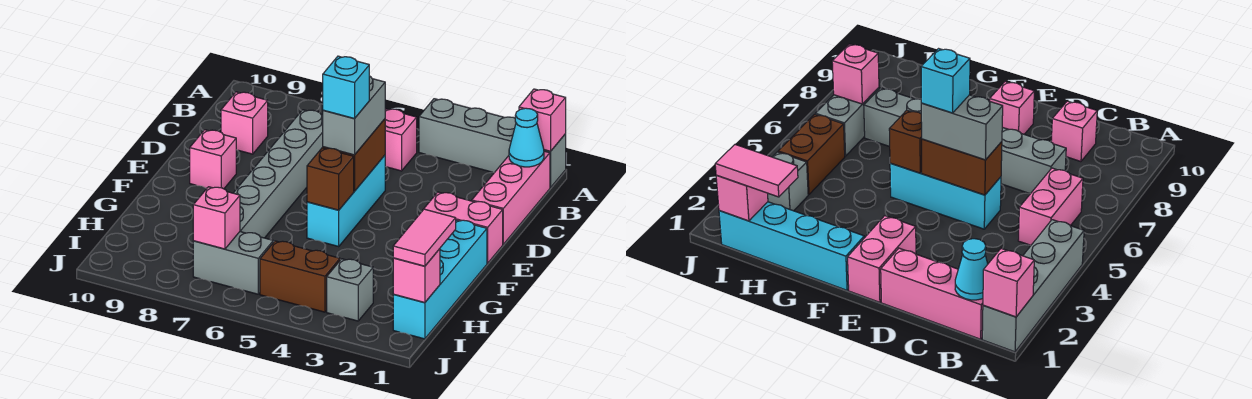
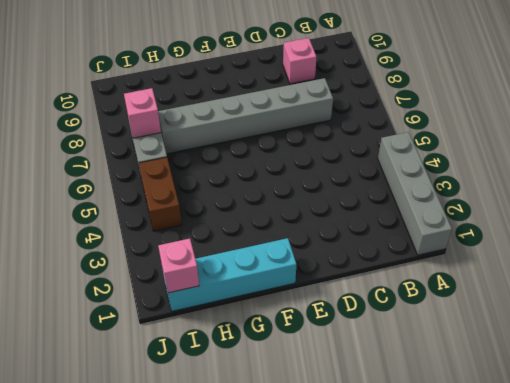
none -> pink brick B1:D1 level 1
none -> pink brick B5:B6 level 1
none -> cyan brick D5:F5 level 1

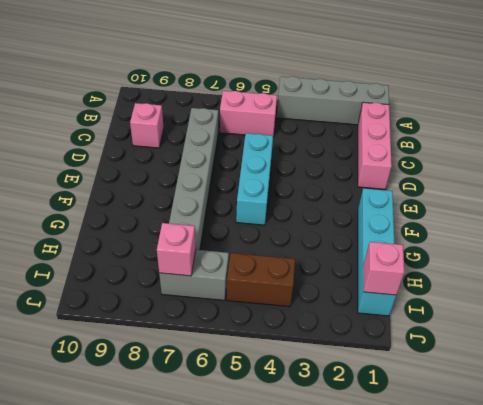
none -> pink brick E1:E2 level 1
none -> pink brick E9 level 1
none -> grey brick I3 level 1

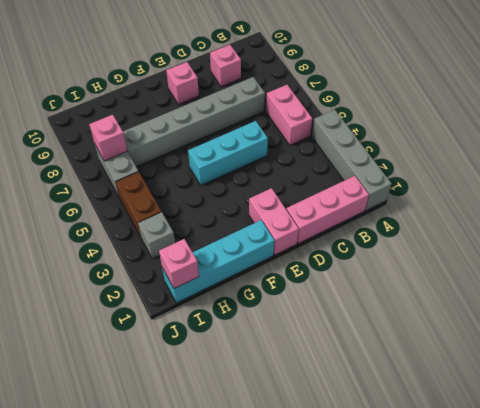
none -> pink brick A1 level 2
none -> cyan cone B1 level 2
none -> brown brick D5:E5 level 2

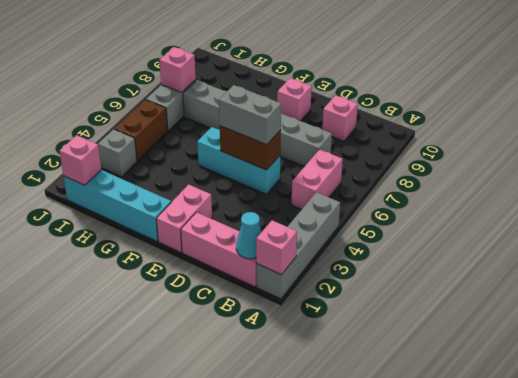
none -> brown brick F5 level 2
none -> pink tile H1:I1 level 3
none -> cyan brick E5 level 4

